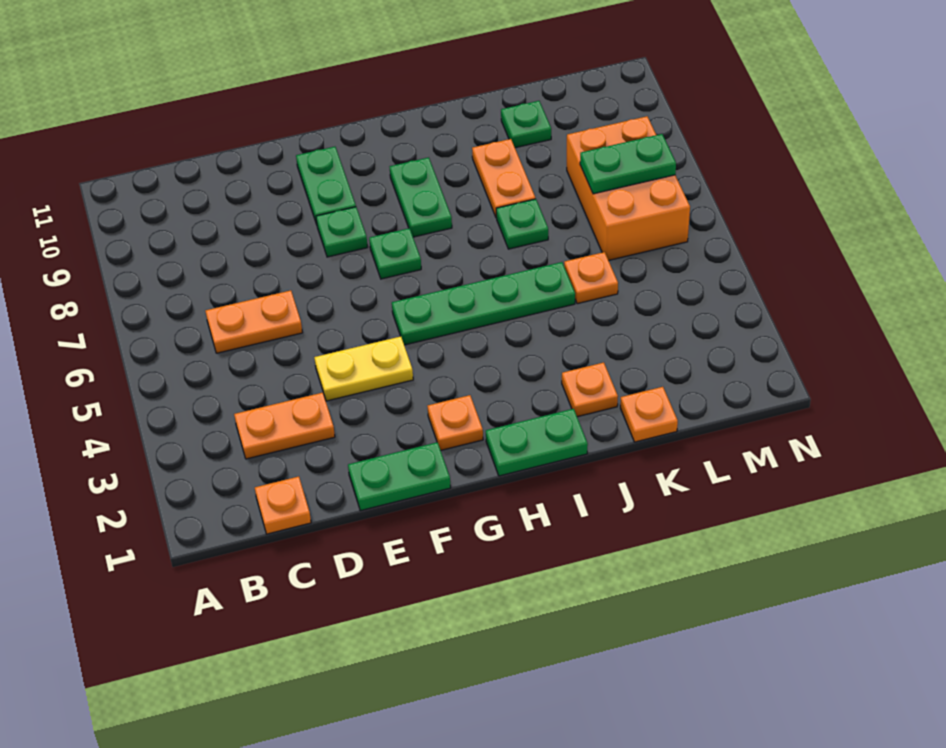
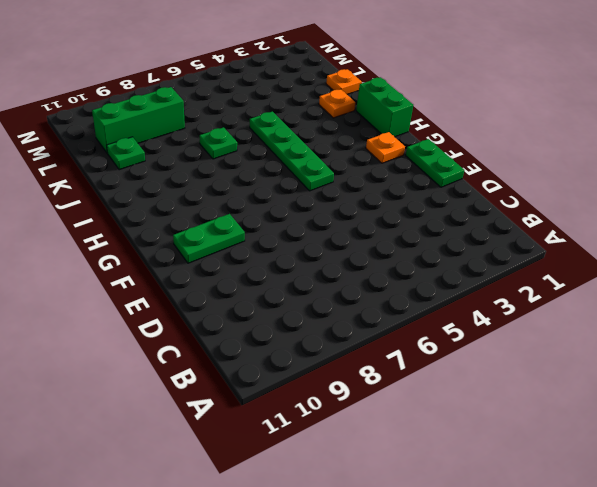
green brick H1:I1 level 1 -> green plate H1:I1 level 1
green brick L8:L10 level 1 -> orange brick L6:M8 level 1
none -> orange plate C1 level 1
none -> orange plate C3:D3 level 1
none -> orange plate C6:D6 level 1

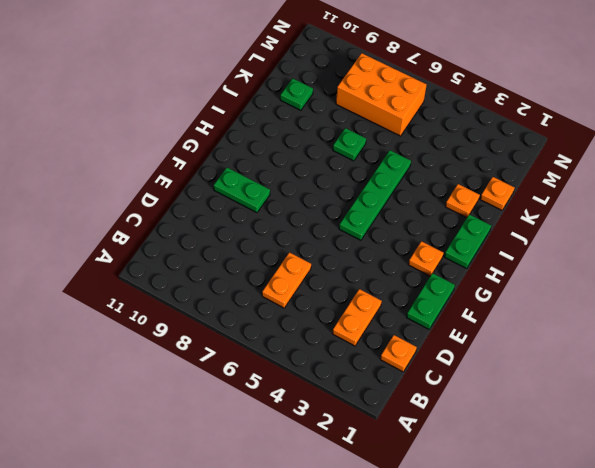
none -> yellow plate E4:F4 level 1
none -> green plate F8 level 1
none -> green plate G7 level 1

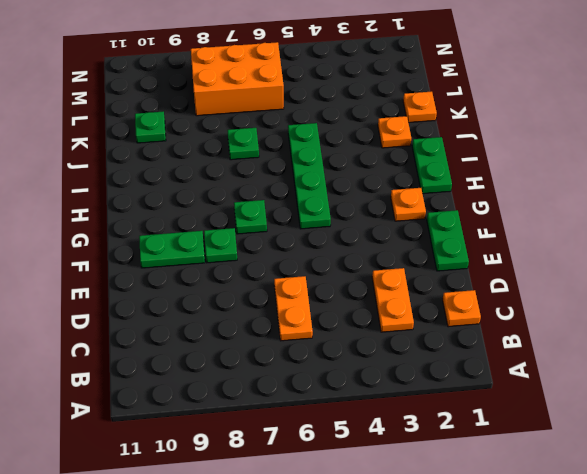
none -> yellow plate E4:F4 level 1
none -> green plate H8:H9 level 1
none -> orange plate J8:J9 level 1

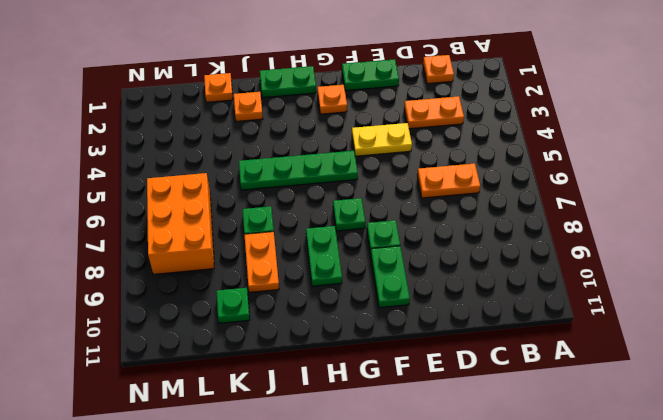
none -> orange plate K5 level 1
none -> green plate L7:M7 level 2

